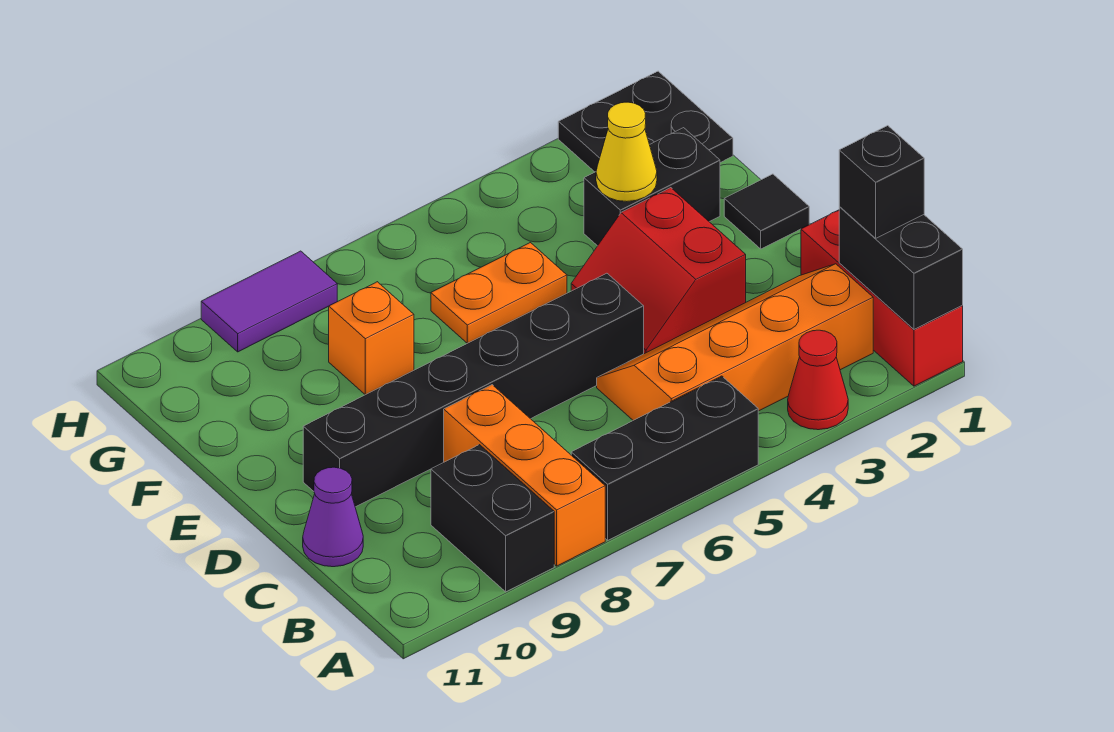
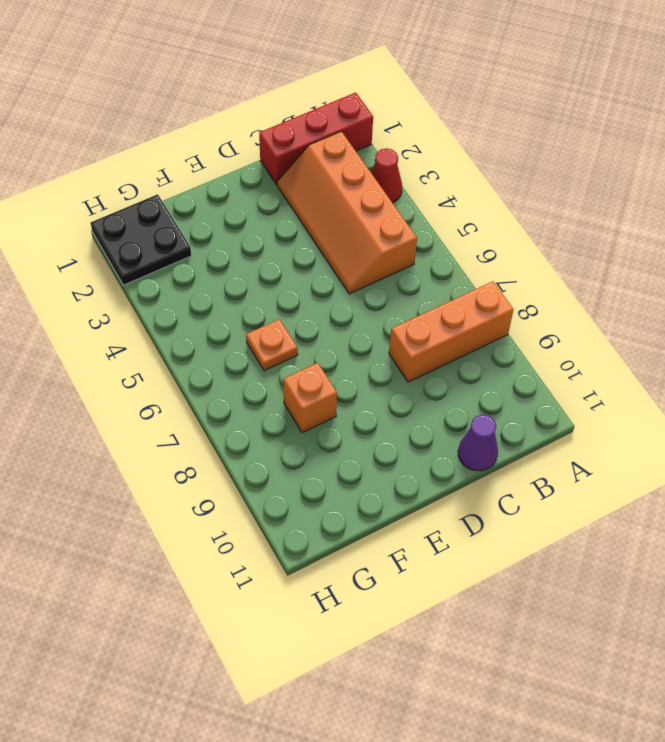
orange plate F6 level 1 -> orange plate F5:F6 level 1
none -> black brick A5:A7 level 1
none -> black brick A9:B9 level 1
none -> red slope D3:E4 level 1 top 3

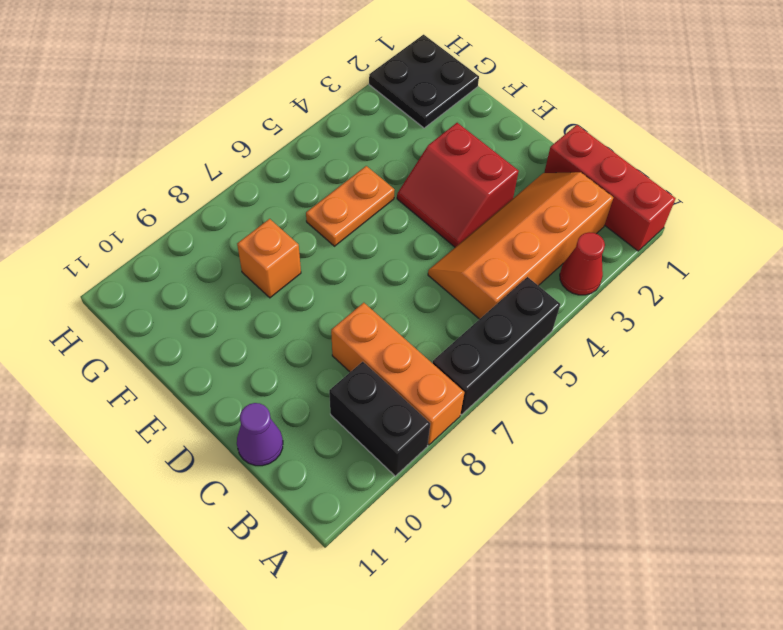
none -> black brick D5:D10 level 1
none -> black tile E1 level 1
none -> black brick F2:F3 level 1

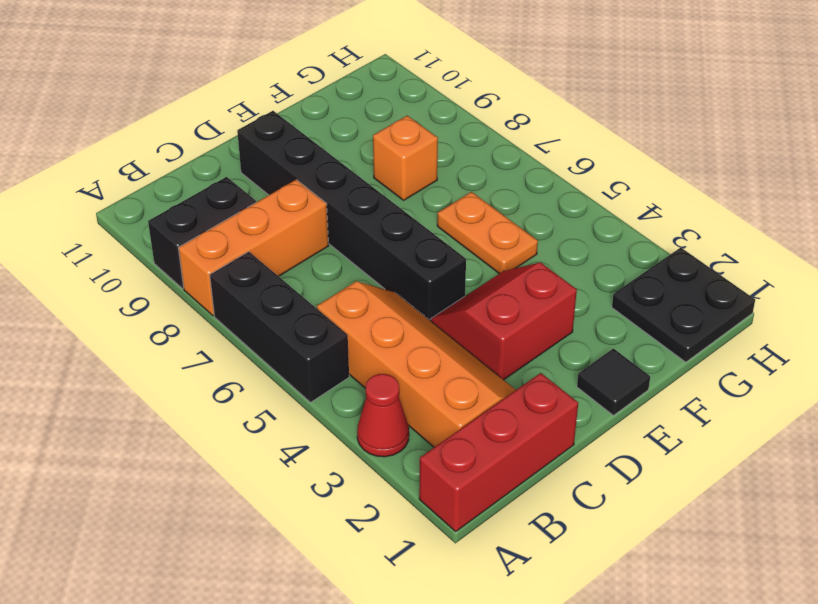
none -> purple cone C11 level 1
none -> black brick F2:F3 level 1
none -> purple tile H8:H9 level 1

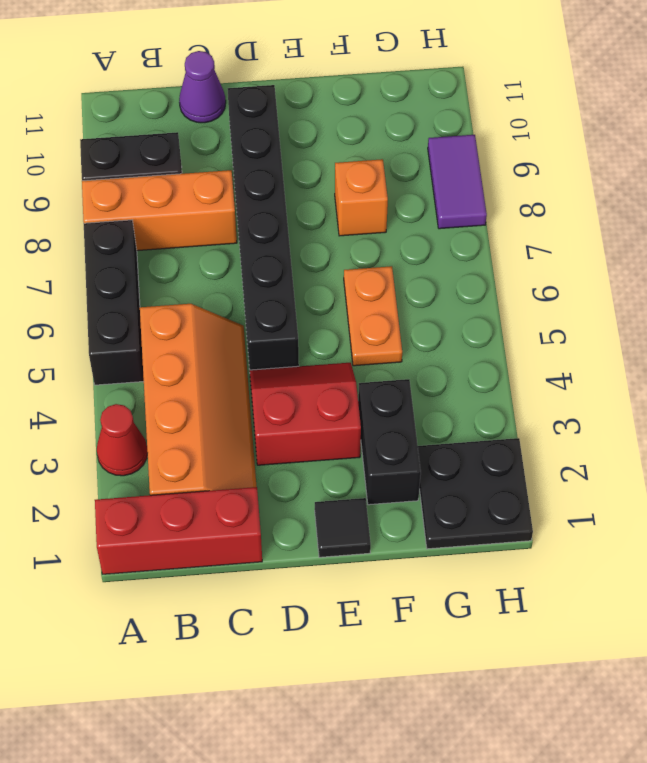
none -> black brick A1:B1 level 2
none -> yellow cone F3 level 2
none -> black brick B1 level 3

